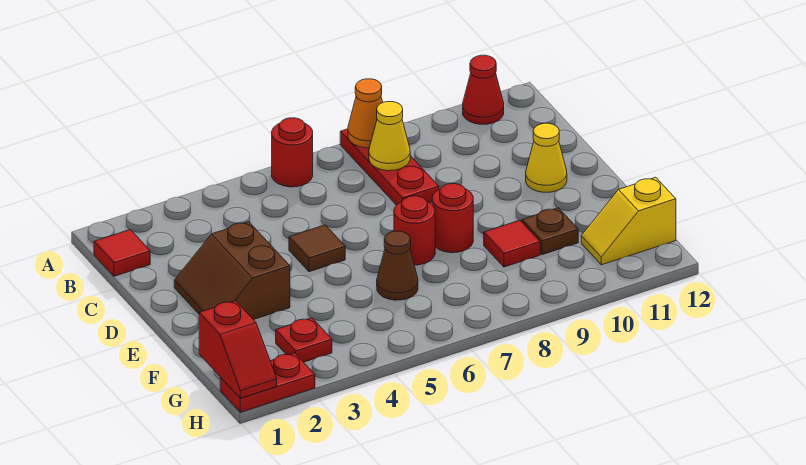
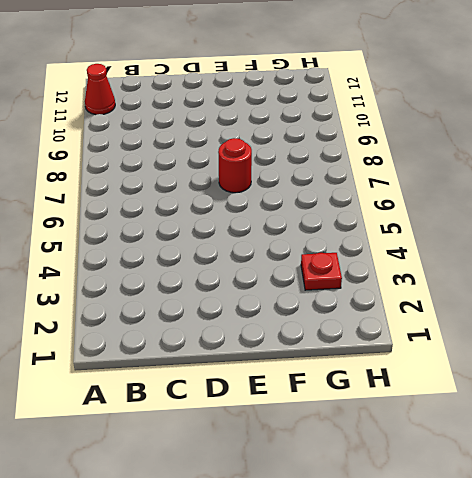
none -> red round brick A6 level 1
none -> red plate A8:C8 level 1
none -> red tile B1 level 1

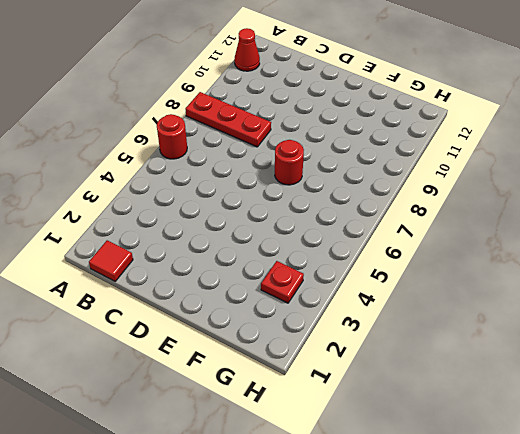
none -> brown slope D2:E3 level 1 top 3
none -> brown tile D5 level 1
none -> yellow cone D11 level 1

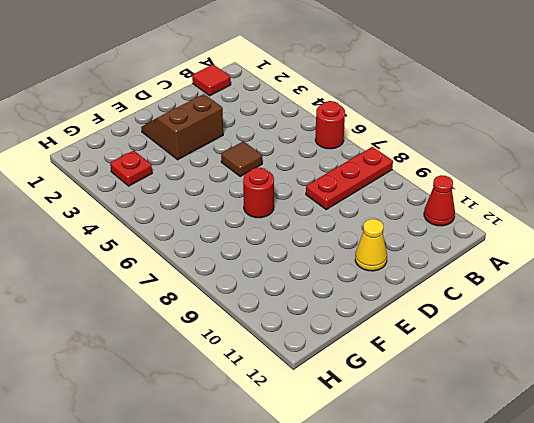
none -> red round brick E8 level 1
none -> brown cone F6 level 1
none -> red tile F9 level 1

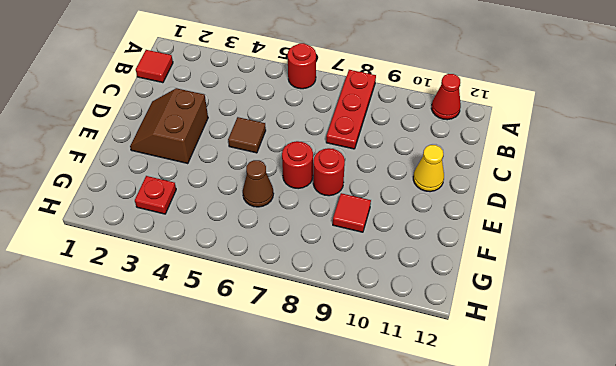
none -> brown plate F10 level 1
none -> yellow slope G11:G12 level 1 top 12
none -> red plate H1:H2 level 1

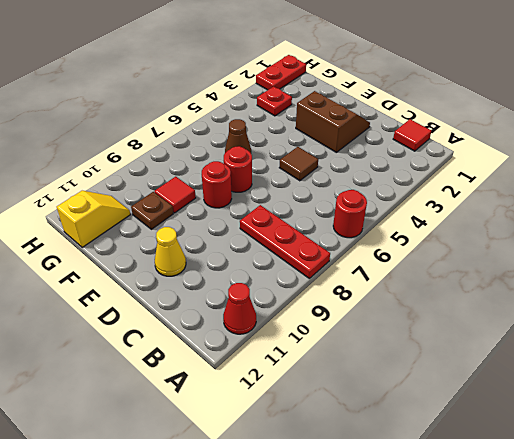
none -> orange cone A8 level 2
none -> yellow cone B8 level 2
none -> red slope G1:H1 level 2 top G

